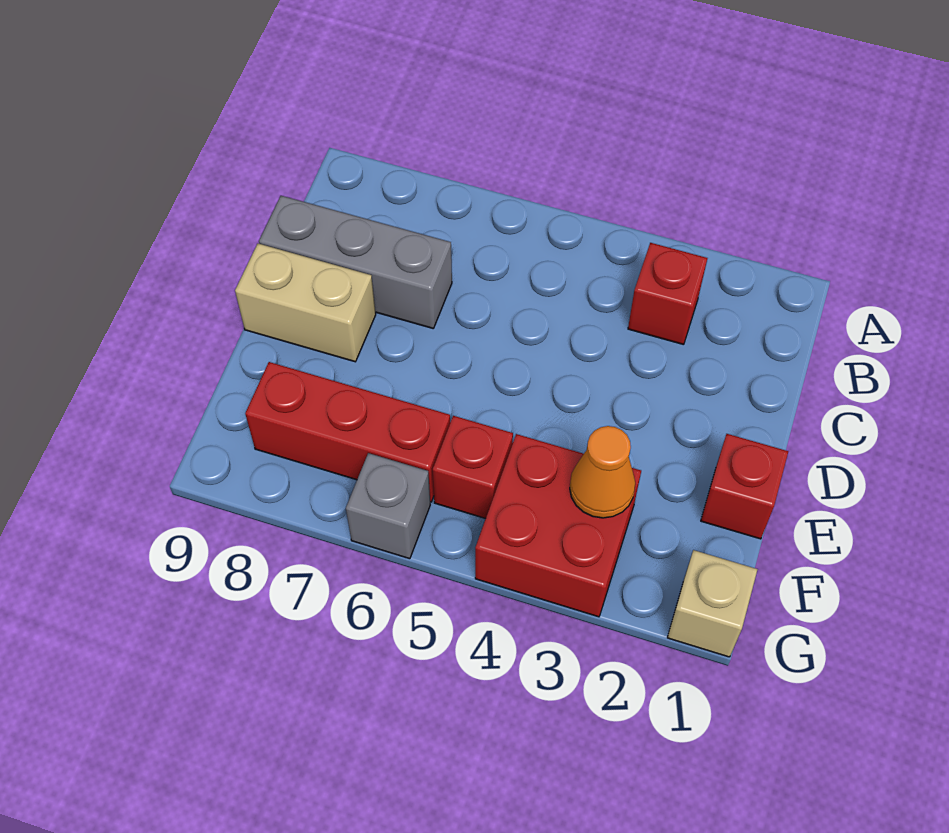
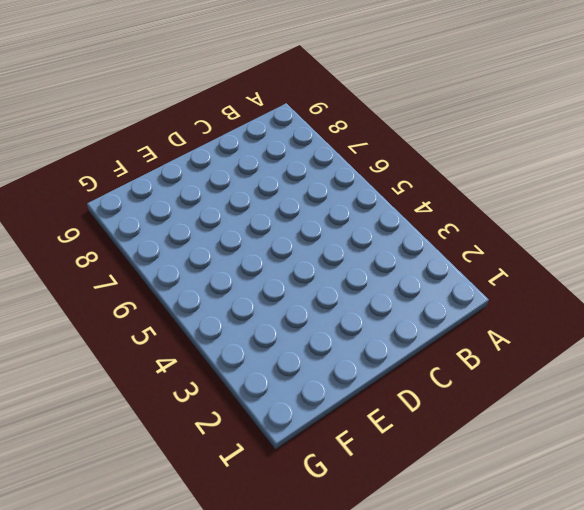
none -> red brick B3 level 1
none -> grey brick C7:C9 level 1

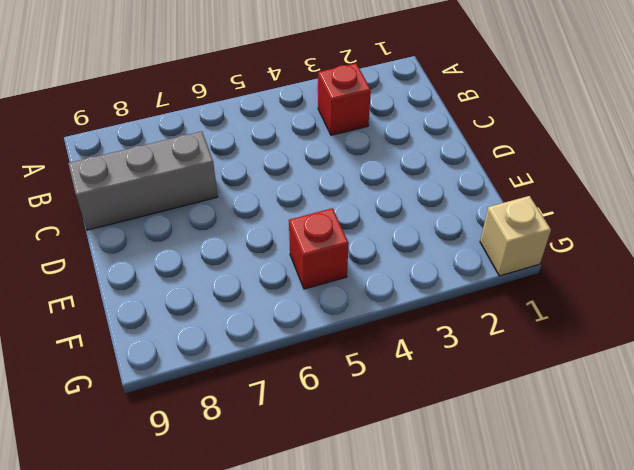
none -> tan brick D8:D9 level 1
none -> red brick E1 level 1

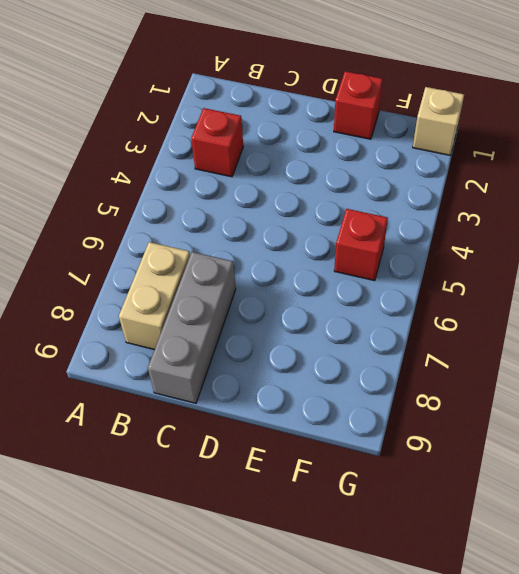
tan brick B7:B8 level 1 -> tan brick D8:D9 level 1
none -> red brick F3:G4 level 1
none -> red brick F6:F8 level 1

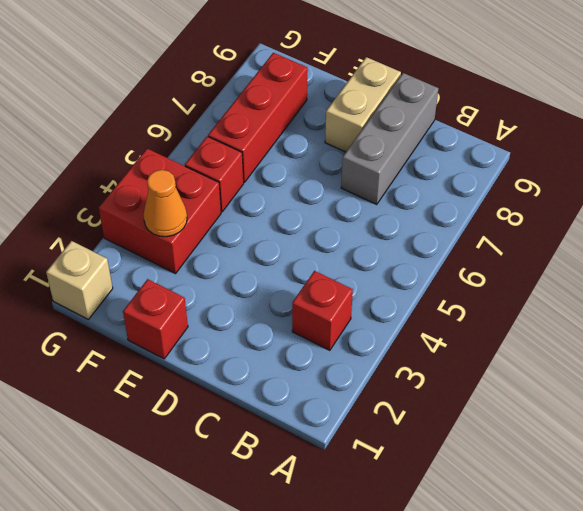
none -> grey brick G6 level 1

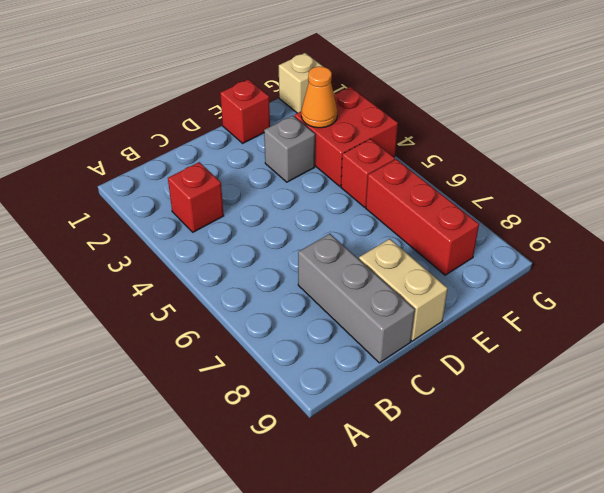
grey brick E3 level 1 -> grey brick G6 level 1

